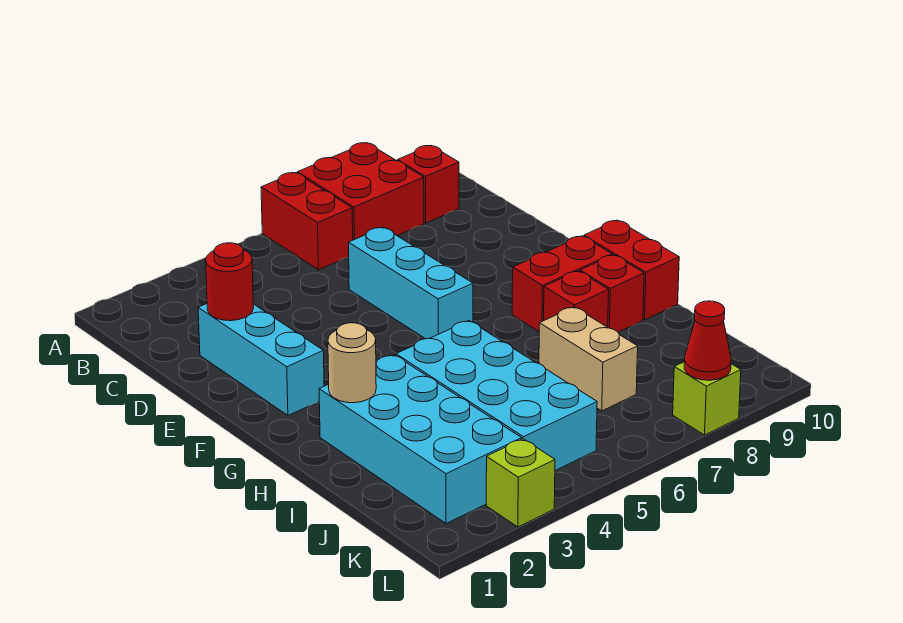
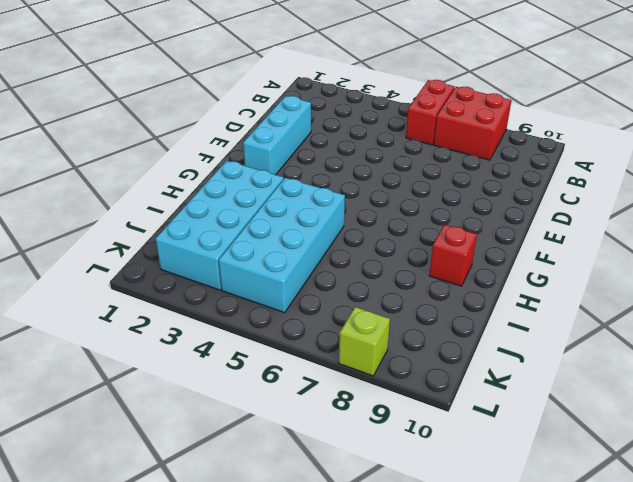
none -> red brick B9 level 1
none -> cyan brick D6:F6 level 1
none -> red brick G8:G9 level 1

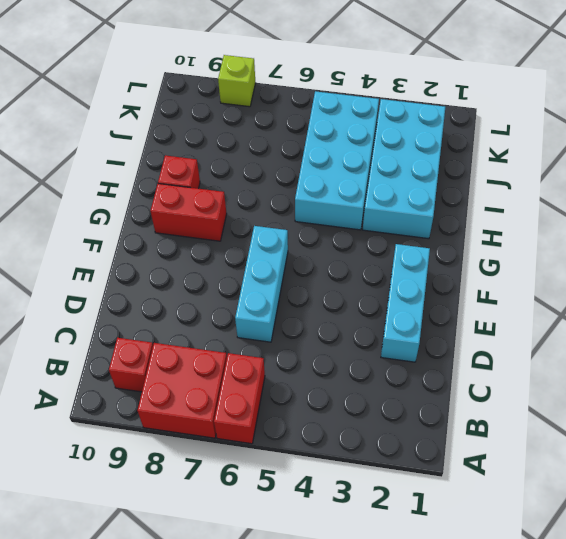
none -> red brick G10:H10 level 1
none -> red brick H8 level 1
none -> tan brick I7:J7 level 1

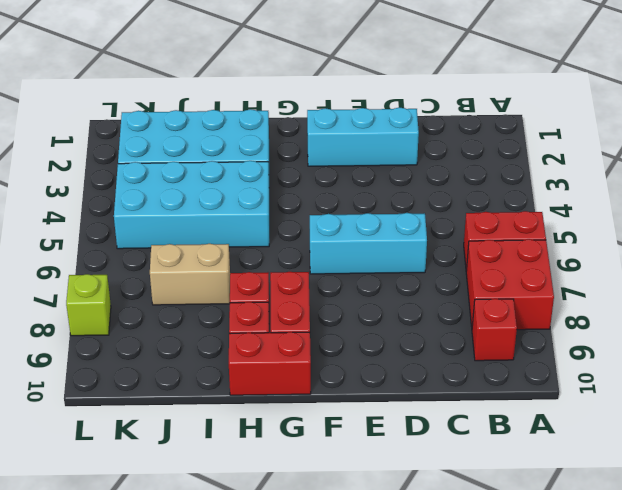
none -> lime brick L3 level 1
none -> red round brick D2 level 2
none -> tan round brick H2 level 2

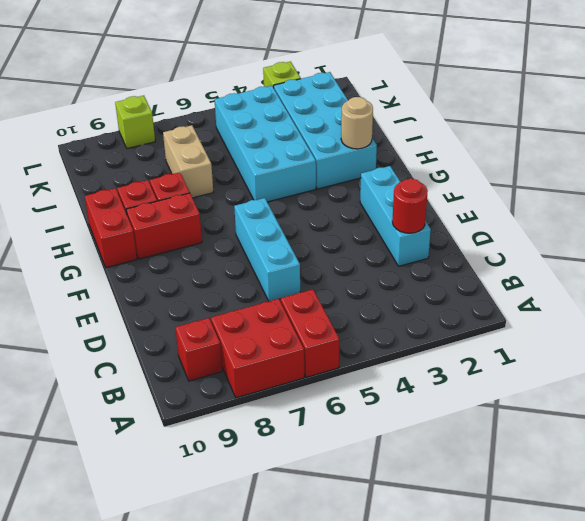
none -> red cone L8 level 2

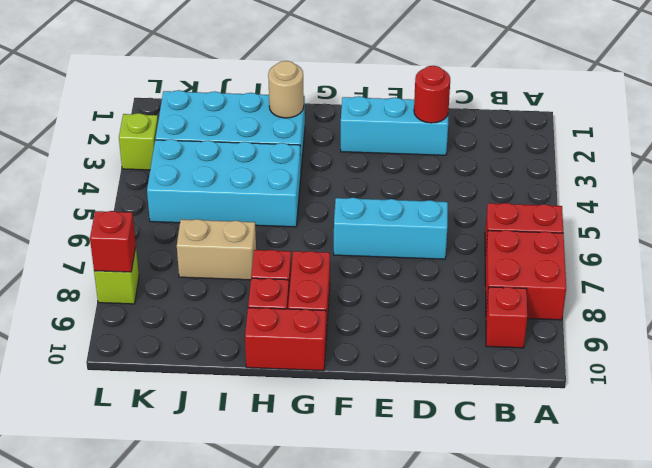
red brick L8 level 2 -> red cone L8 level 2

